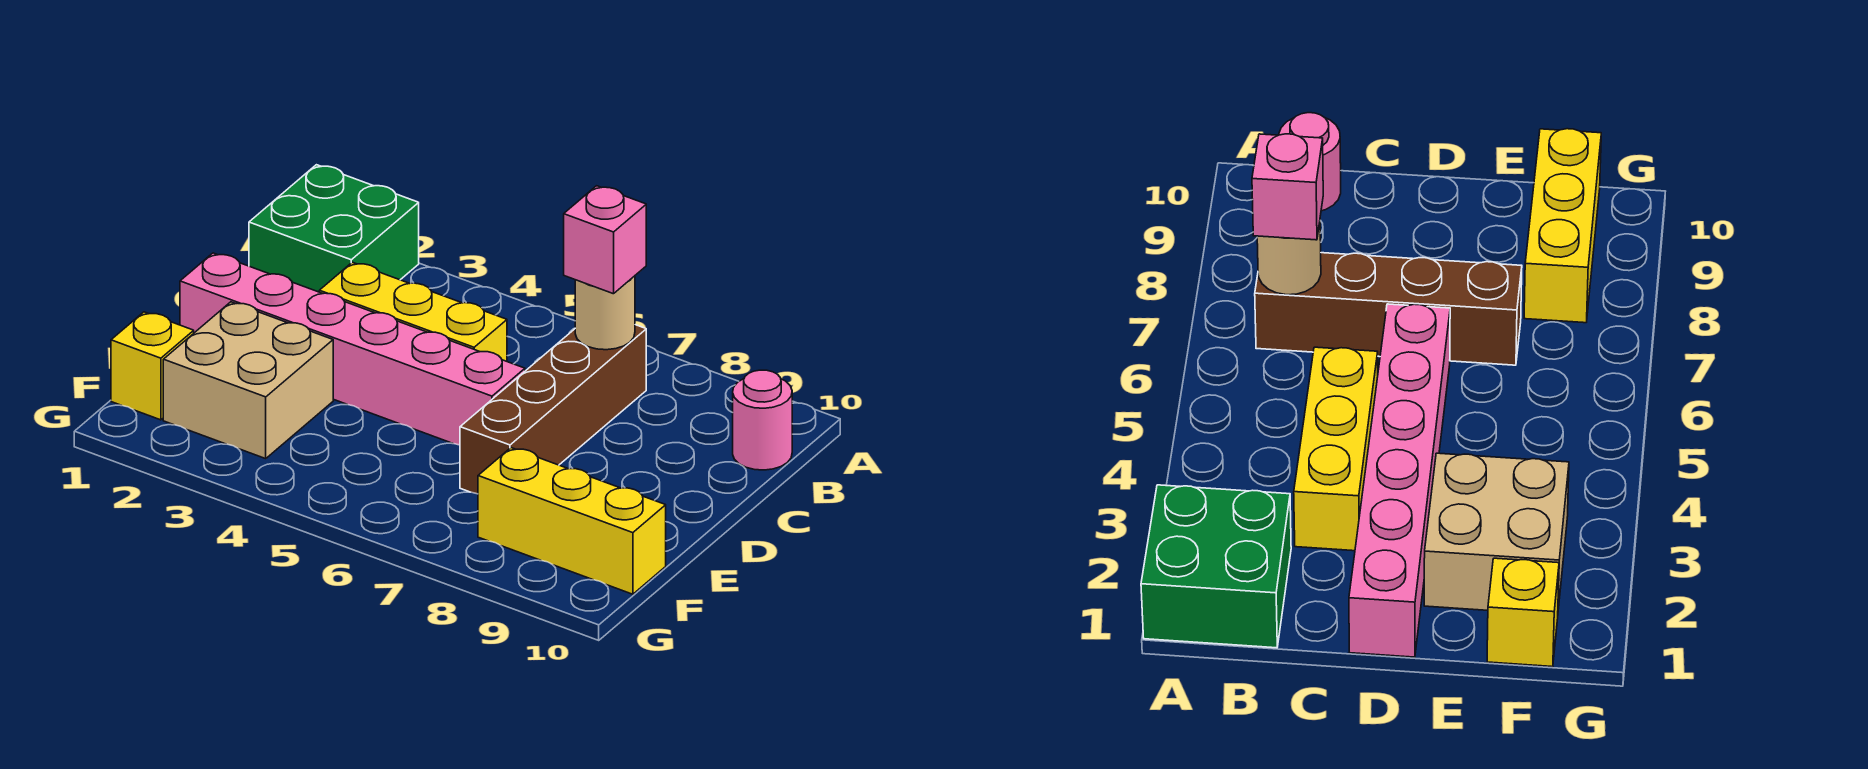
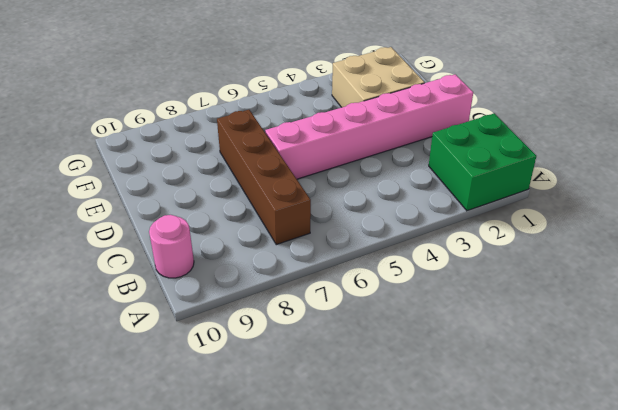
none -> yellow brick C3:C5 level 1
none -> yellow brick F1 level 1

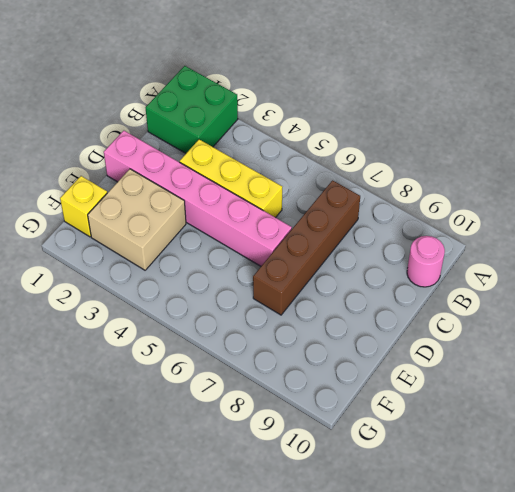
none -> yellow brick F8:F10 level 1
none -> tan round brick B7 level 2

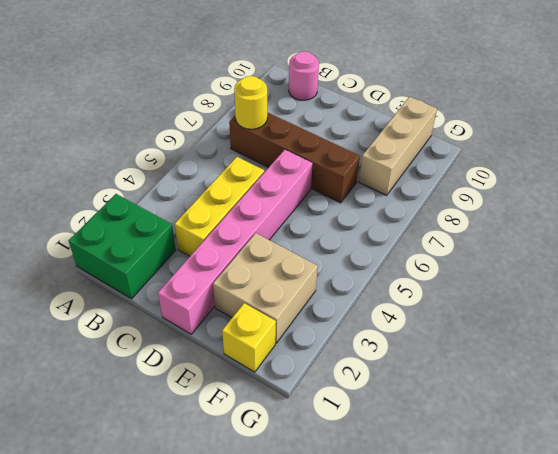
yellow round brick B7 level 2 -> tan round brick B7 level 2
tan brick F8:F10 level 1 -> yellow brick F8:F10 level 1
none -> pink brick B7 level 3

